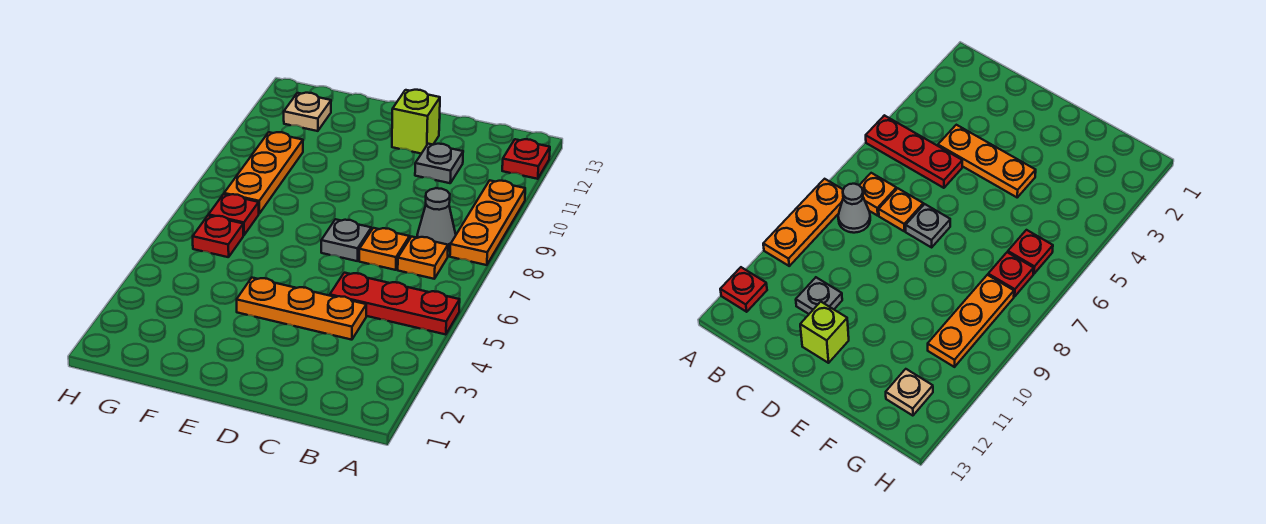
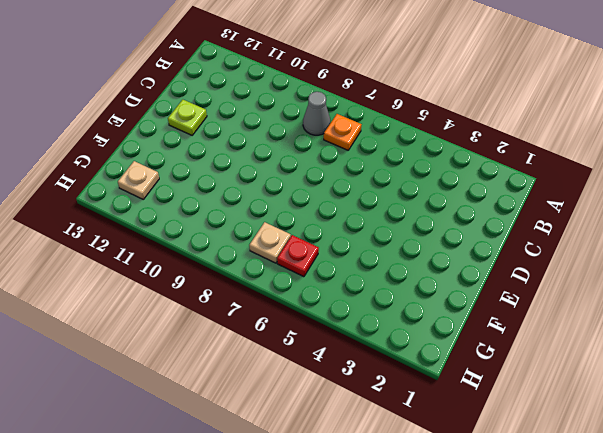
lime plate D12 level 1 -> lime brick D12 level 1
tan plate G7 level 1 -> red plate G7 level 1
none -> red plate A5:C5 level 1
none -> orange plate A8:A10 level 1
none -> red plate A12 level 1

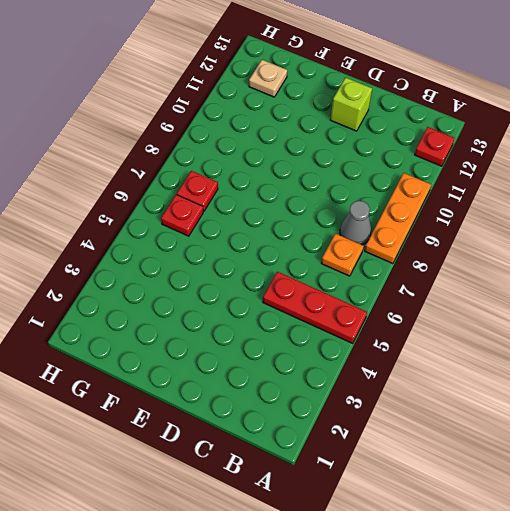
none -> orange plate C4:E4 level 1
none -> orange plate C7 level 1
none -> grey plate C11 level 1

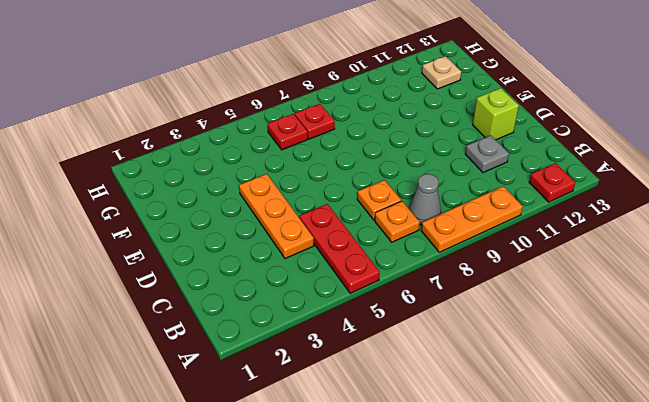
none -> grey plate D7 level 1
none -> orange plate G8:G10 level 1

